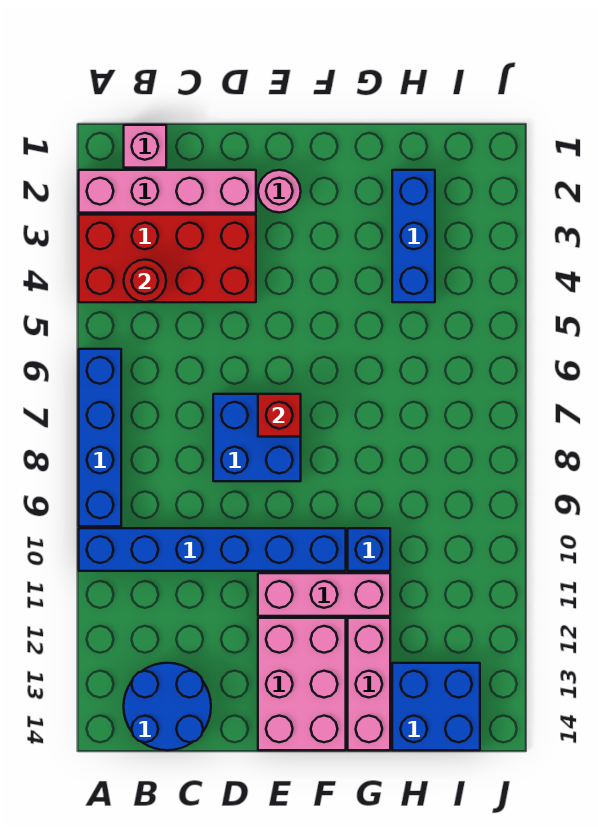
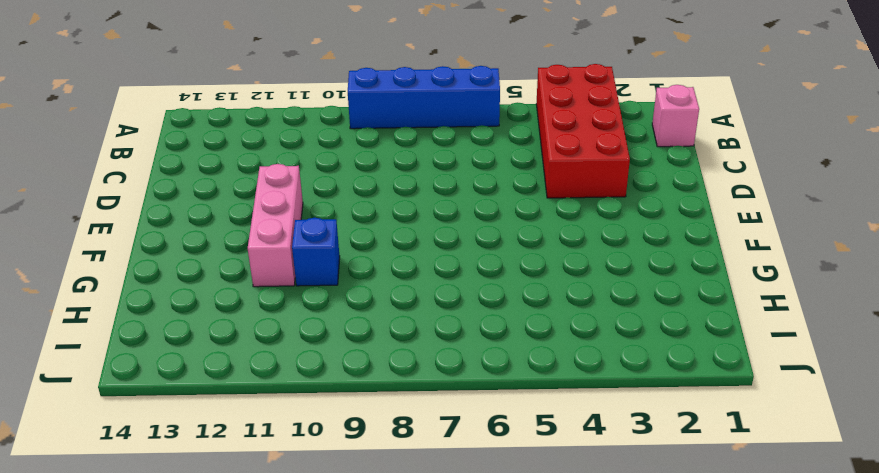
none -> pink brick A2:D2 level 1
none -> blue brick A10:F10 level 1
none -> blue round brick B13:C14 level 1

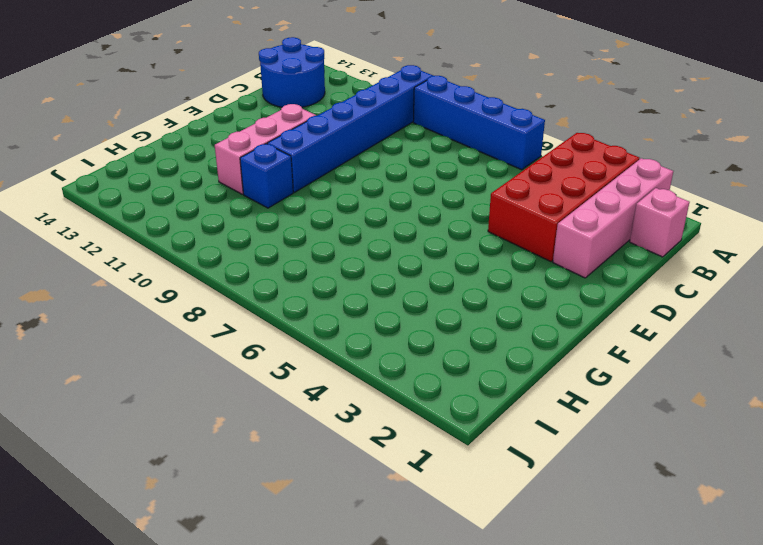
none -> blue brick D7:E8 level 1
none -> pink round brick E2 level 1
none -> pink brick E12:F14 level 1

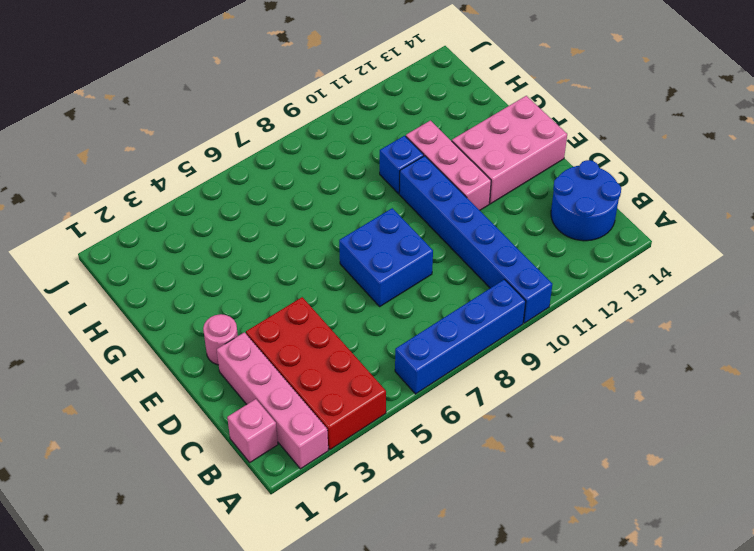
none -> pink brick G12:G14 level 1
none -> blue brick H2:H4 level 1
none -> blue brick H13:I14 level 1

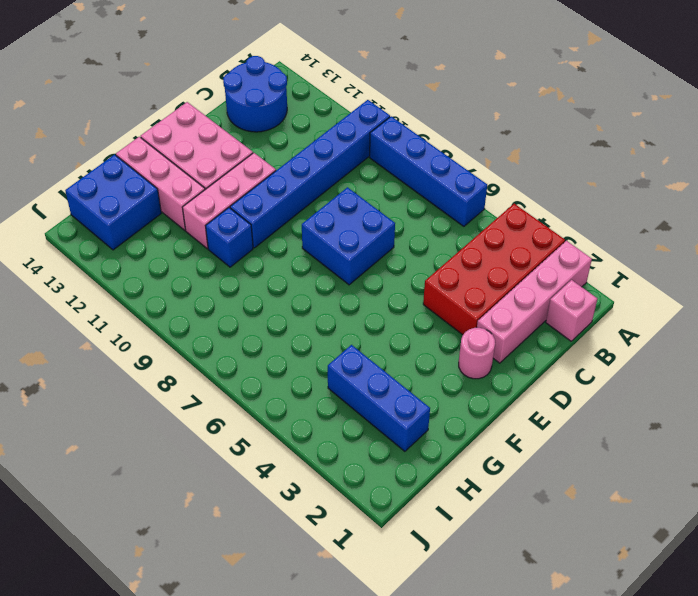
none -> red round brick B4 level 2
none -> red brick E7 level 2

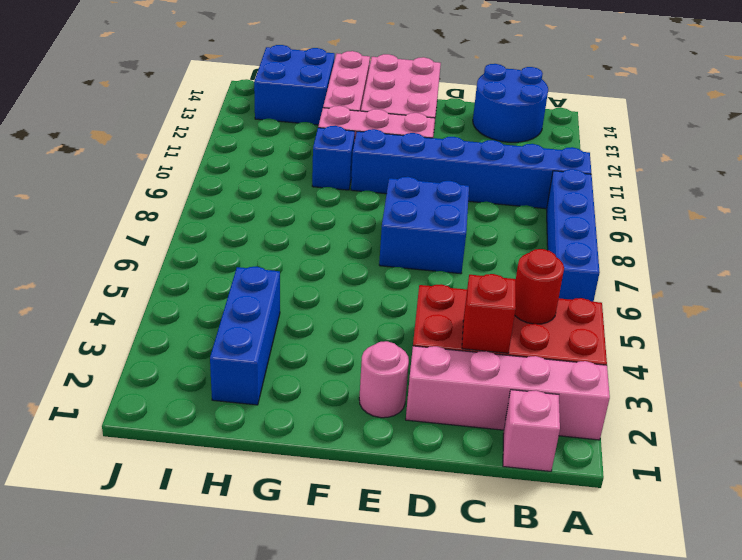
red brick C3 level 2 -> red brick E7 level 2

